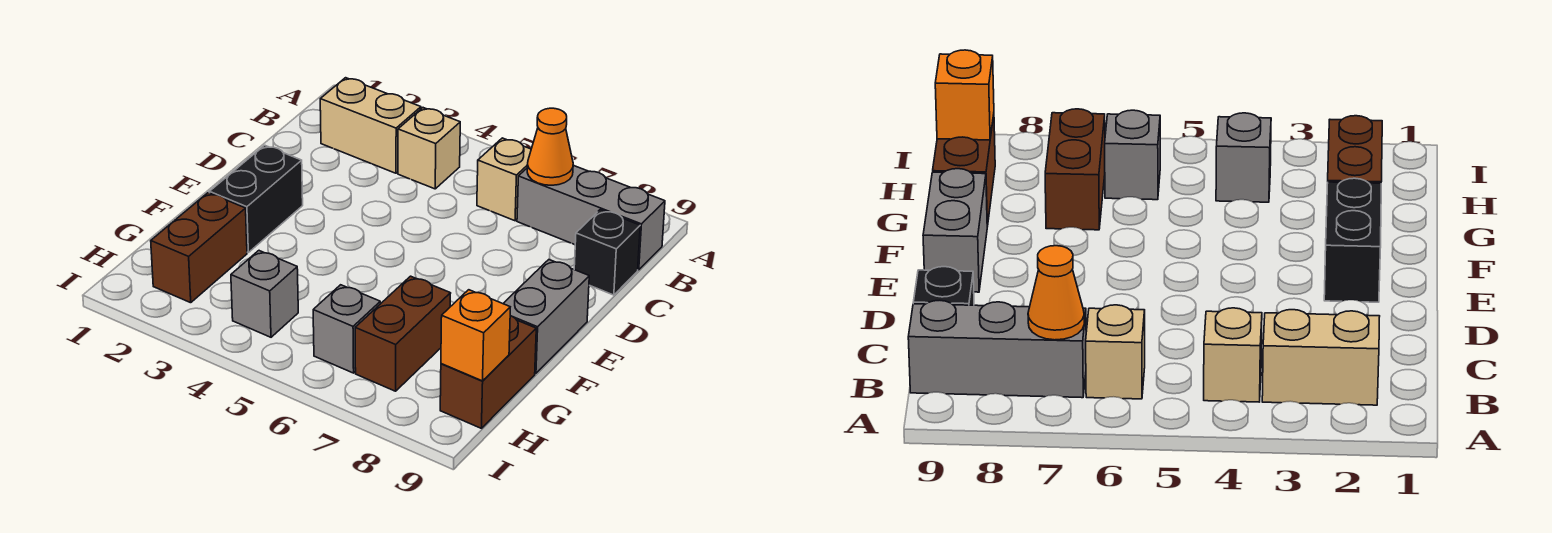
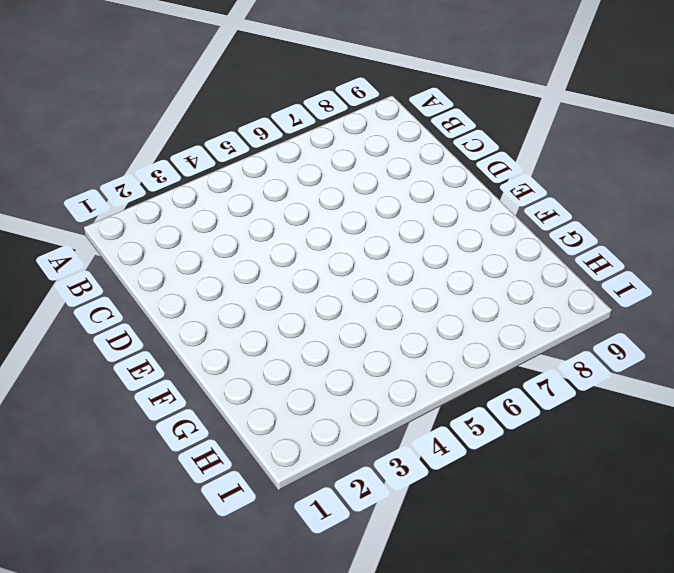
none -> tan brick B2:B3 level 1
none -> tan brick B4 level 1
none -> tan brick B6 level 1

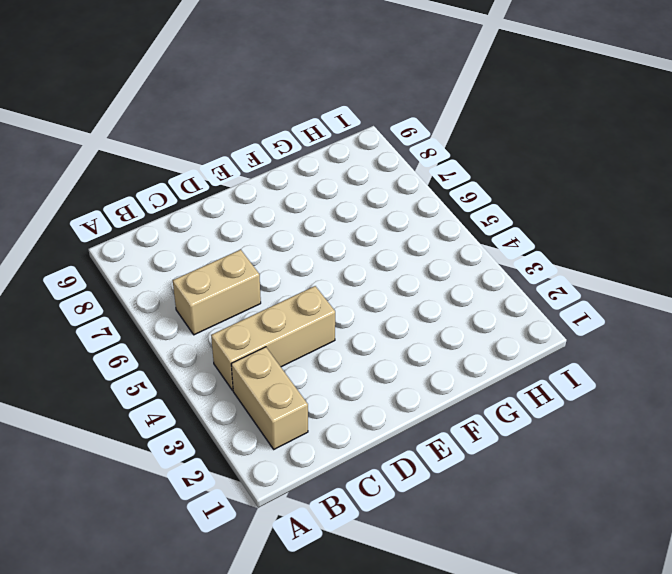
tan brick B4:D4 level 1 -> tan brick B4 level 1
tan brick B6:C6 level 1 -> tan brick B6 level 1
none -> grey brick B7:B9 level 1
none -> black brick C9 level 1
none -> black brick E2:F2 level 1

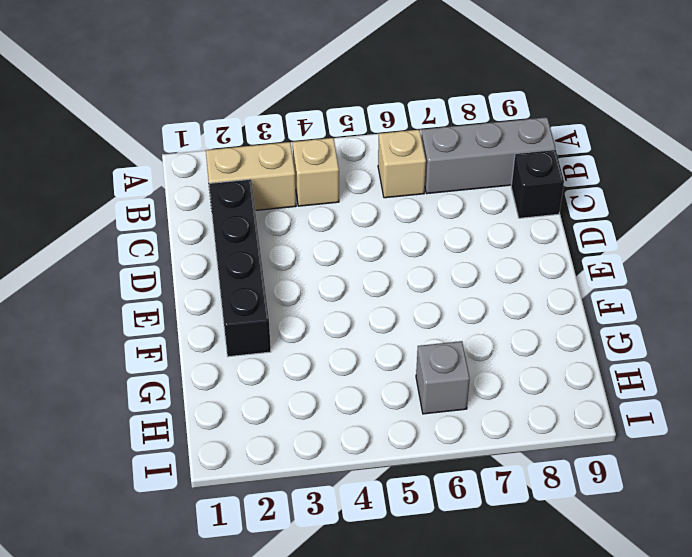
black brick C2:F2 level 1 -> black brick E2:F2 level 1
none -> grey brick E9:F9 level 1
none -> brown brick G2:H2 level 1
none -> brown brick G7:H7 level 1

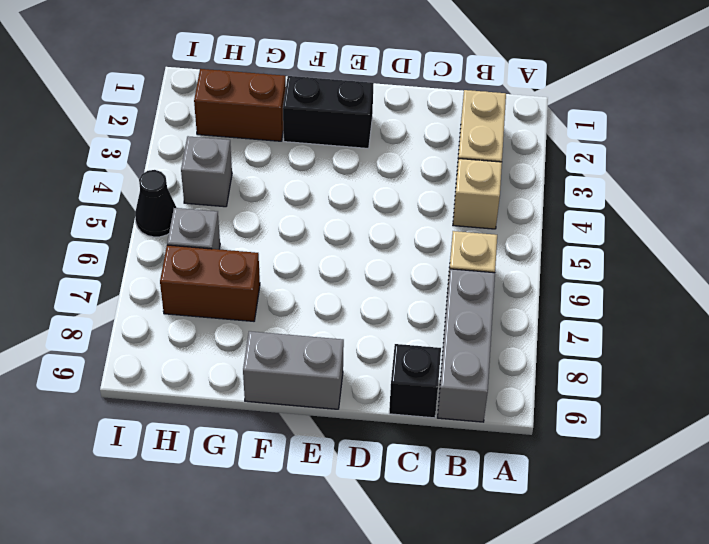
black cone I5 level 1 -> none
none -> brown brick G9:H9 level 1
none -> orange cone B7 level 2
none -> orange brick H9 level 2

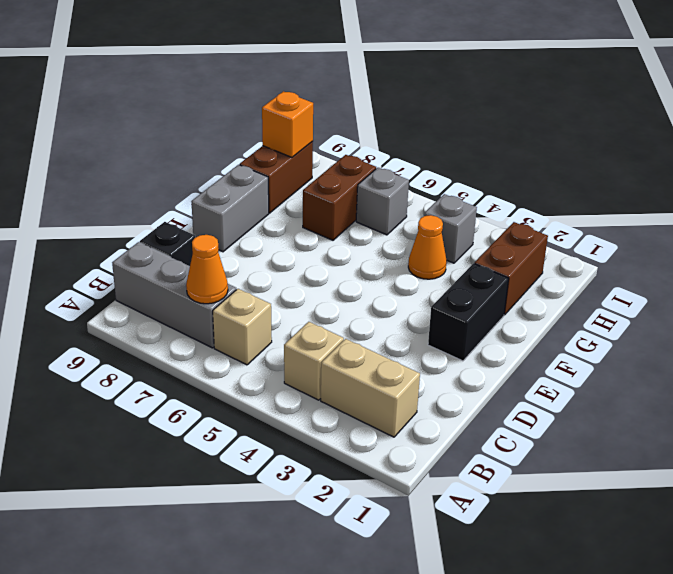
orange cone G4 level 1 -> none

